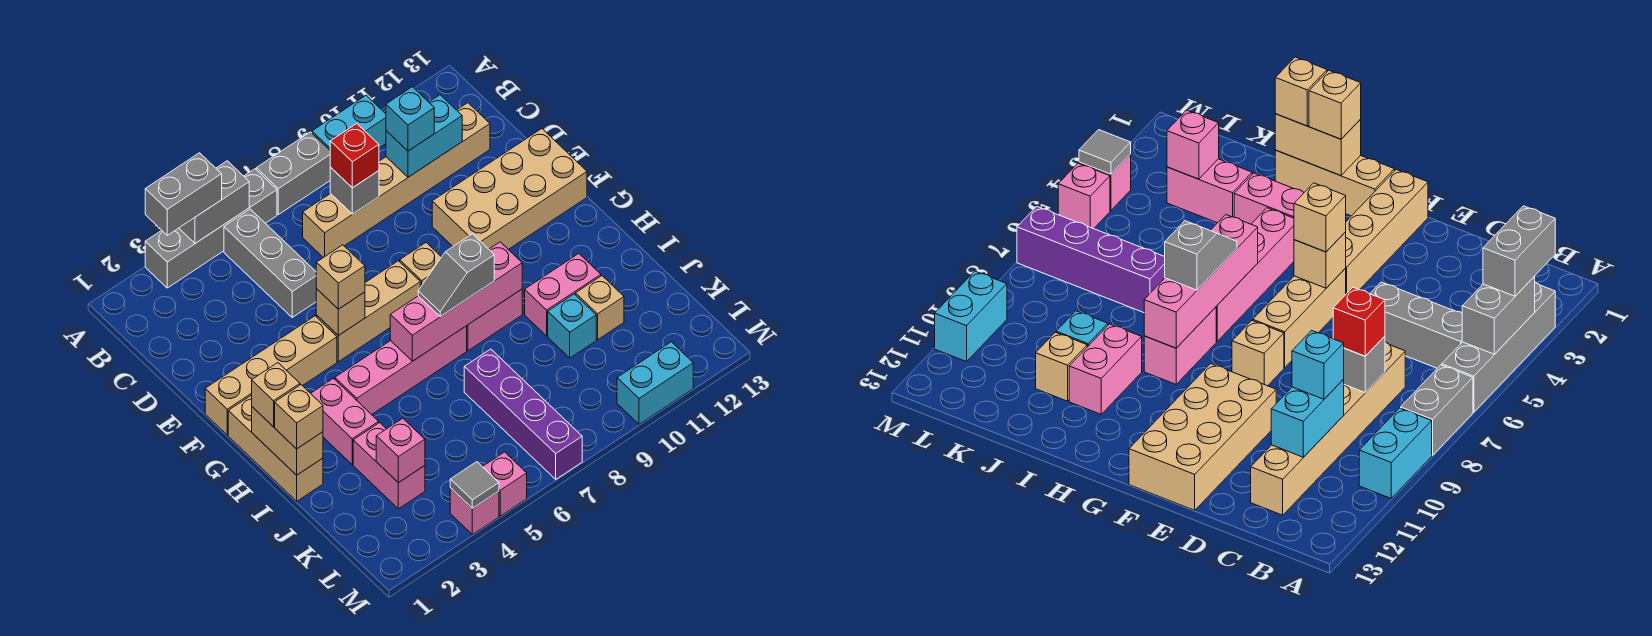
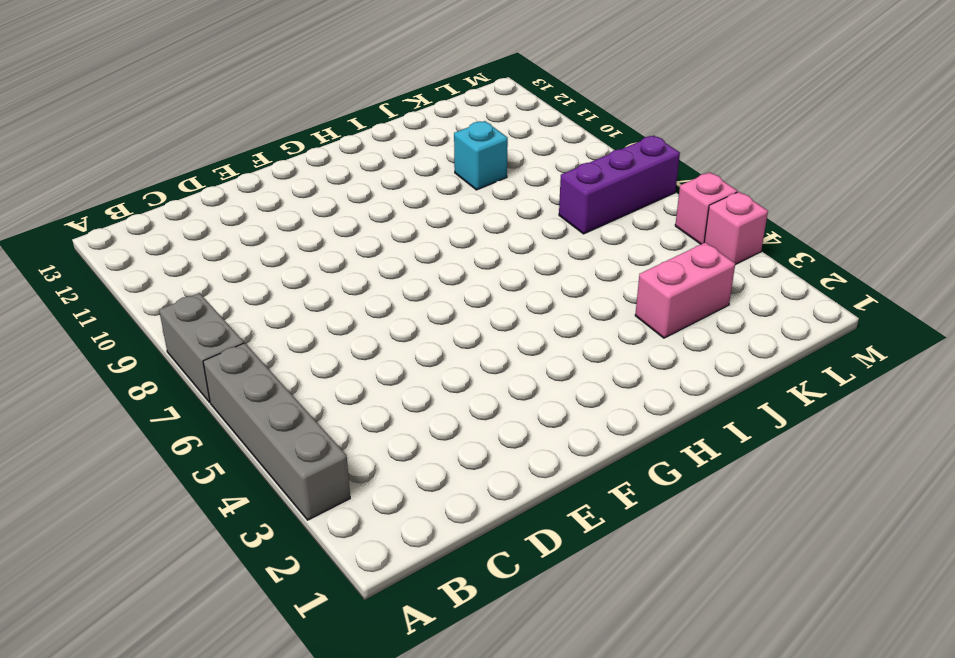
purple brick K7:M7 level 1 -> purple brick J7:M7 level 1
none -> cyan brick A9:A10 level 1
none -> grey brick B5:D5 level 1
none -> tan brick C7:C12 level 1
none -> tan brick E10:F13 level 1

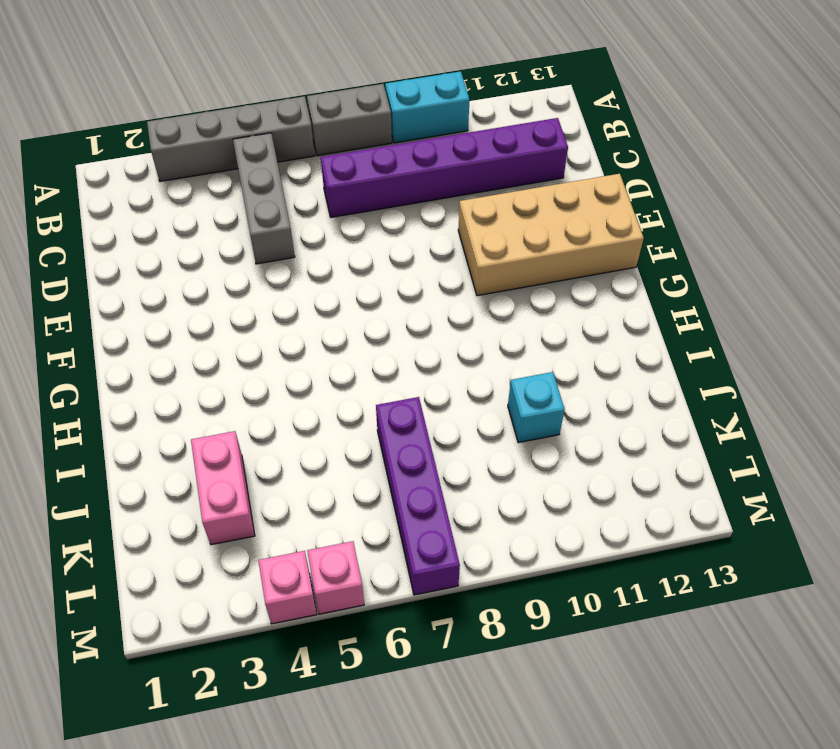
purple brick C7:C12 level 1 -> tan brick C7:C12 level 1
none -> tan brick F1:F4 level 1
none -> tan brick F5:F7 level 1
none -> tan brick F8 level 1
none -> tan brick G1:I1 level 1

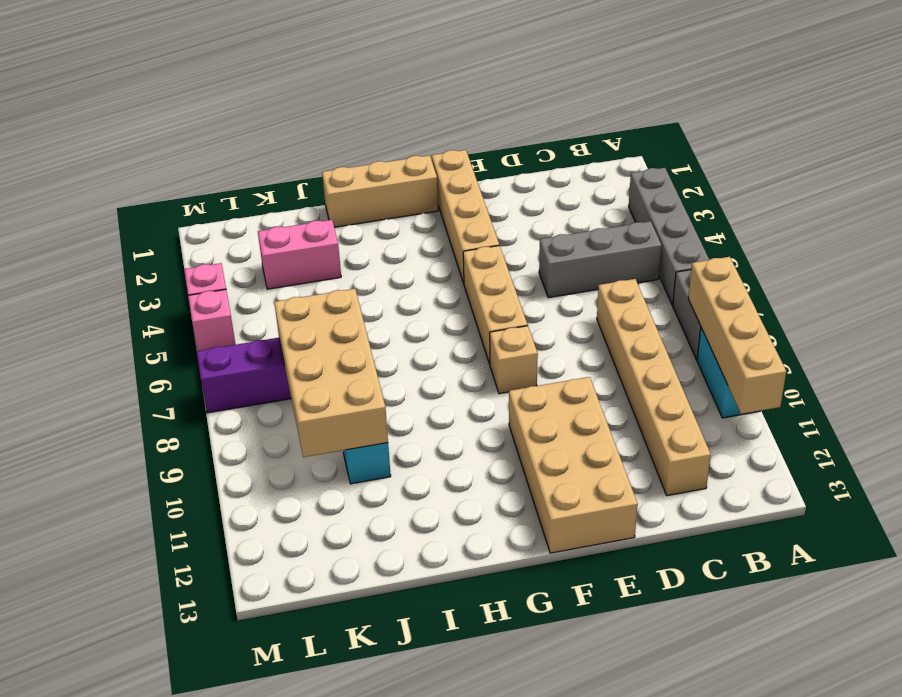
tan brick A8:A11 level 2 -> none
tan brick J7:K10 level 2 -> none
none -> pink brick H3:I3 level 1
none -> pink brick H4:H7 level 1
none -> pink brick H8:H9 level 1
none -> pink brick I10:I11 level 1

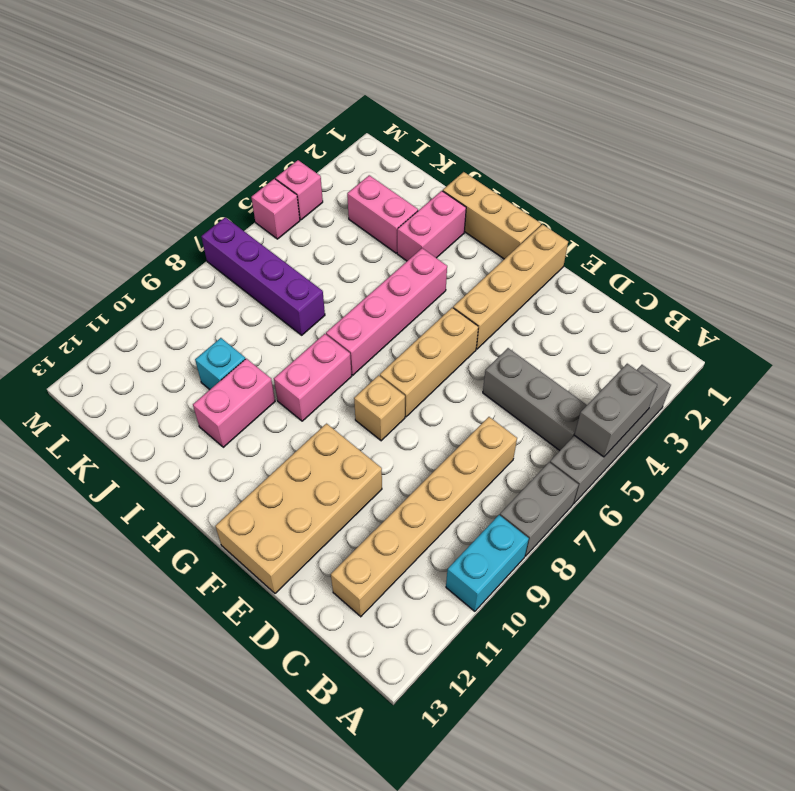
pink brick I2:I3 level 1 -> pink brick H3:I3 level 1
none -> tan brick J11 level 1
none -> cyan brick M10:M11 level 1
none -> grey brick C8 level 2
none -> cyan brick C10:C11 level 2

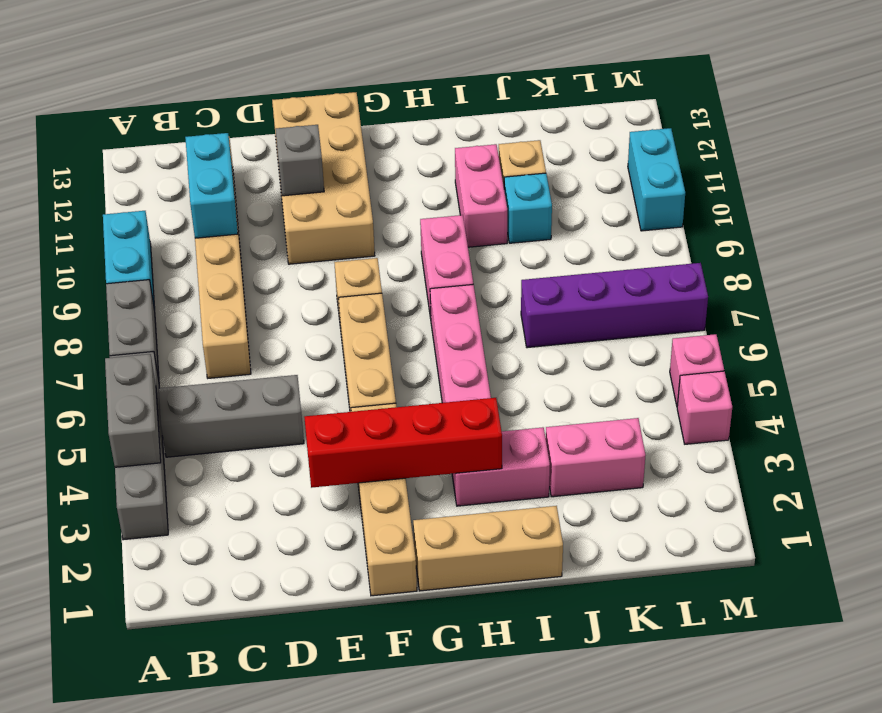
red brick E3:H3 level 2 -> none
grey brick E11 level 2 -> grey brick C8 level 2
none -> tan brick F5 level 2
none -> tan brick H1:I1 level 2
none -> pink brick H6:H9 level 2
none -> pink brick K3 level 2

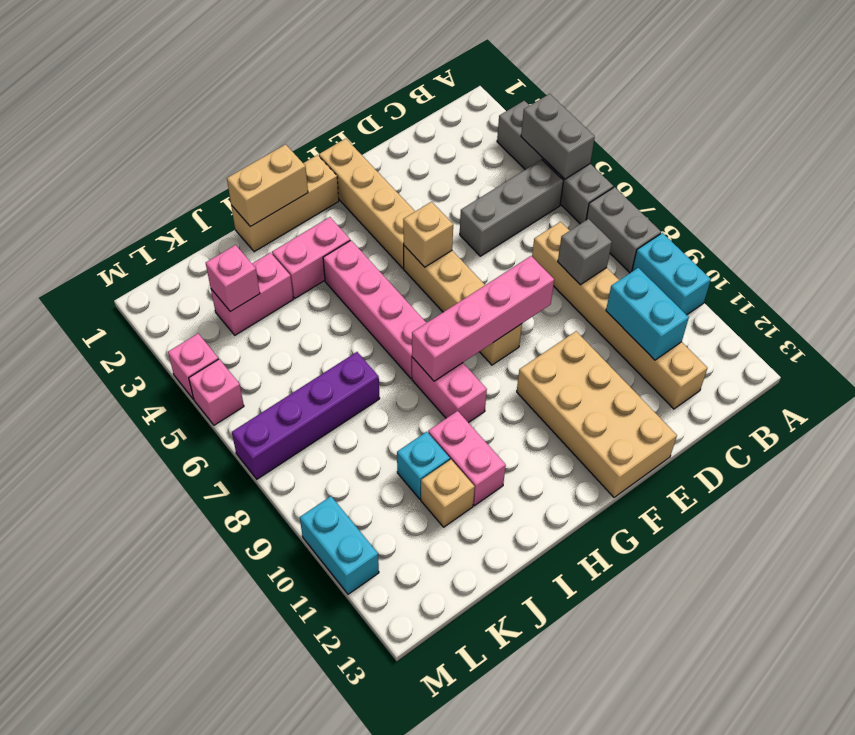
pink brick E8:H8 level 2 -> pink brick H6:H9 level 2
none -> grey tile M4 level 2
none -> grey brick A3:A4 level 3
none -> red brick C8 level 3
none -> cyan brick C10 level 3

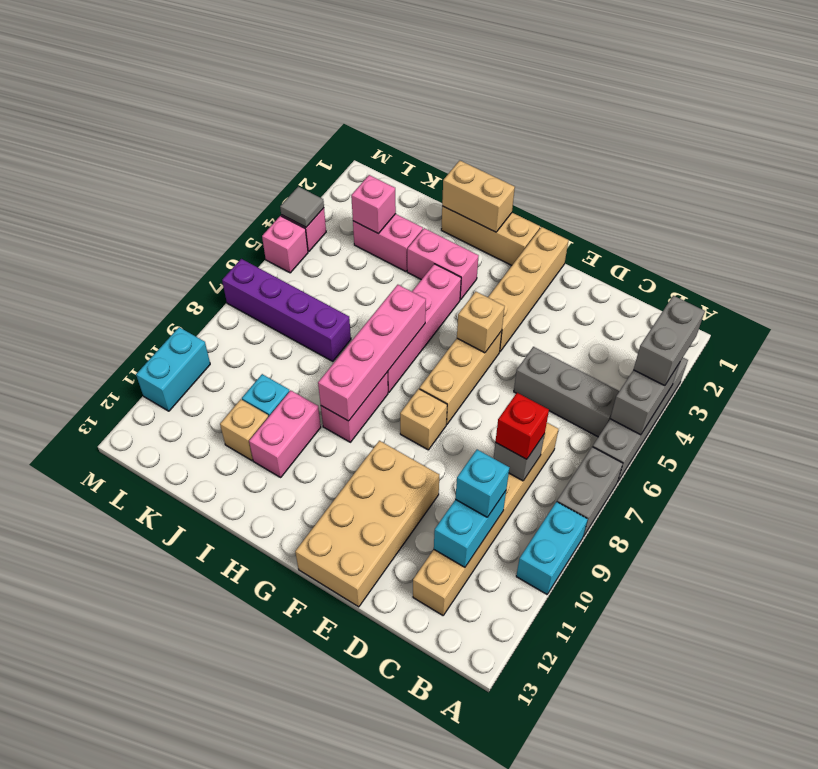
none -> tan brick F5 level 3
none -> tan brick H1 level 3
none -> grey slope H7:H8 level 3 top 8
none -> tan brick I1 level 3

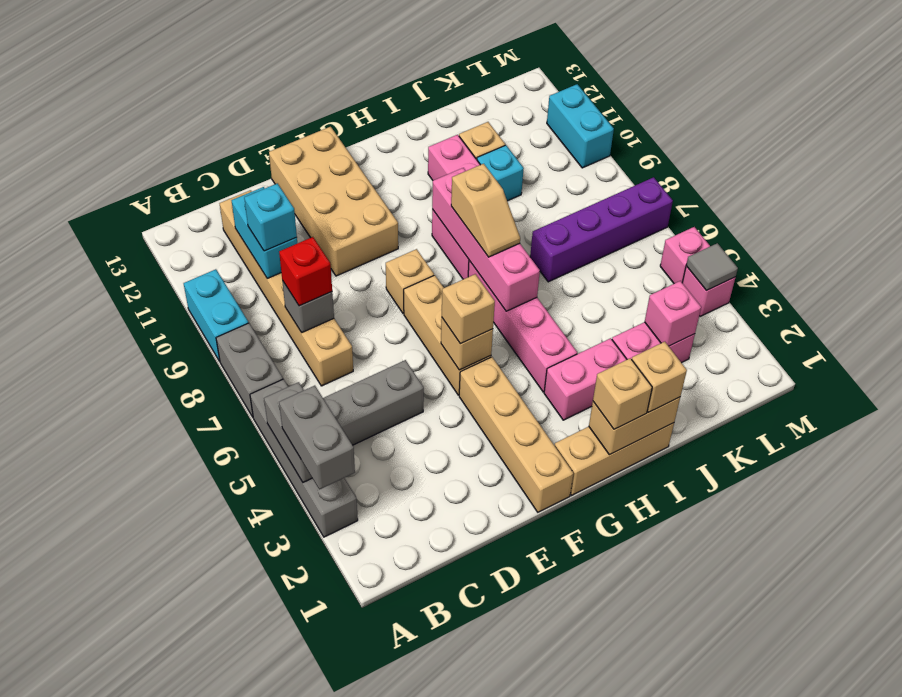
tan slope H7:H8 level 3 top 8 -> grey slope H7:H8 level 3 top 8

